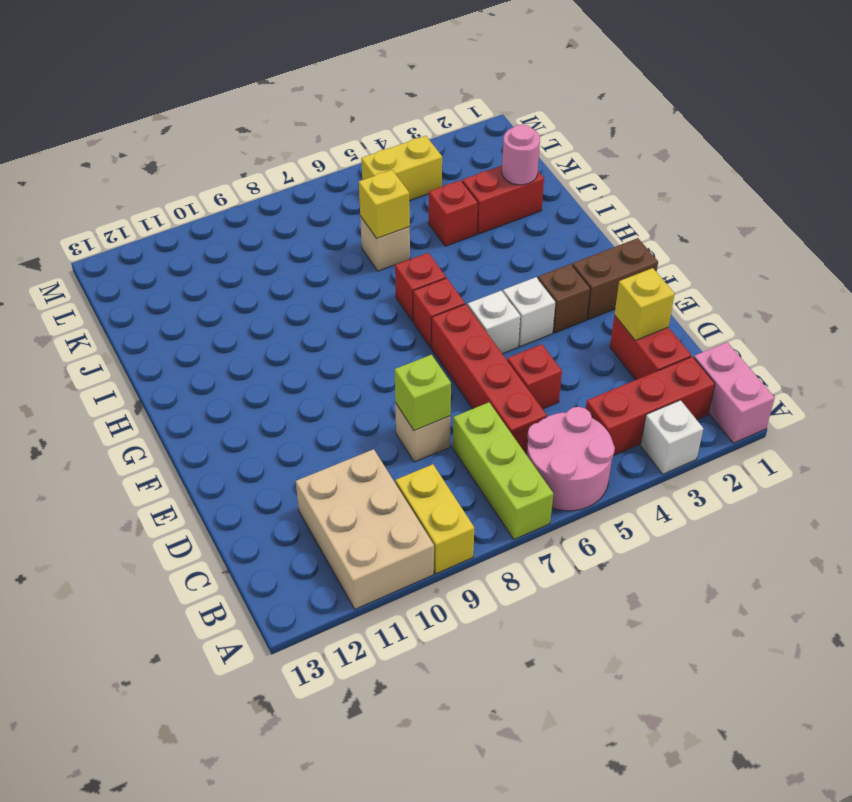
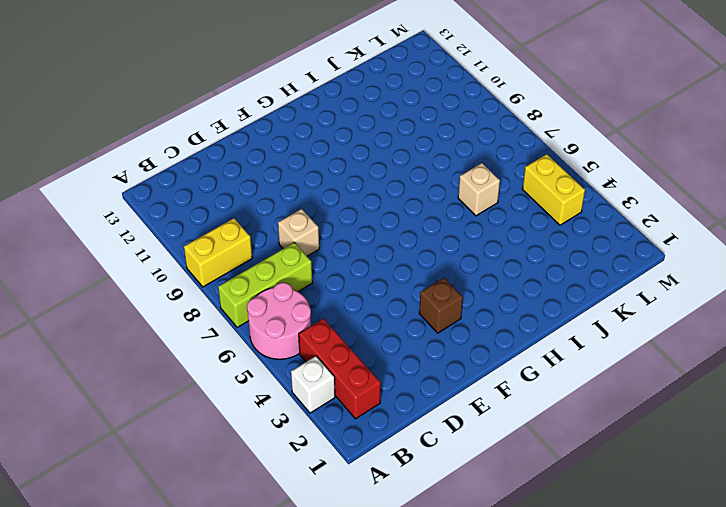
none -> pink brick A1:B1 level 1
none -> tan brick A10:C11 level 1
none -> red brick C2:D2 level 1

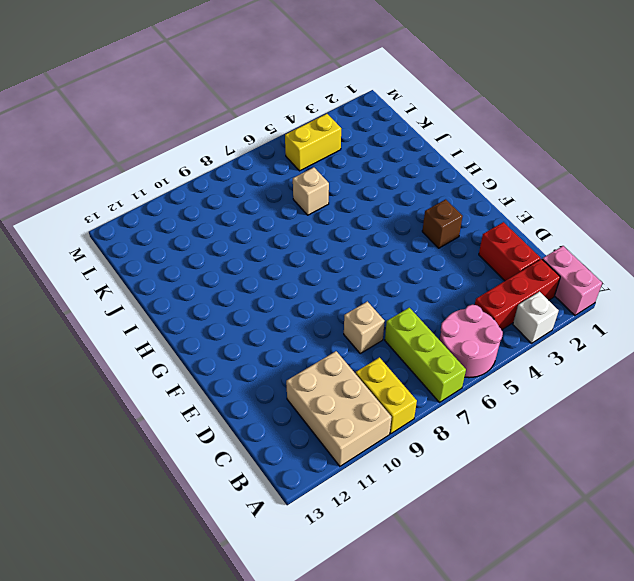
none -> red brick C6:F6 level 1
none -> red brick D5 level 1
none -> brown brick F1:F2 level 1

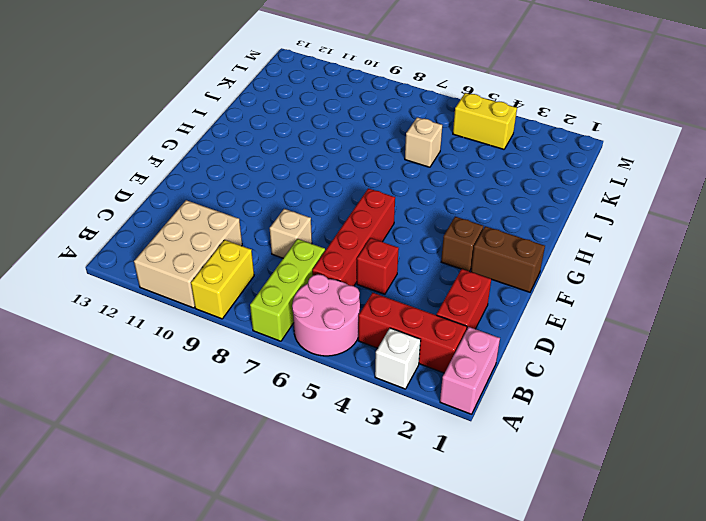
none -> white brick F4 level 1
none -> white brick F5 level 1
none -> red brick G6 level 1

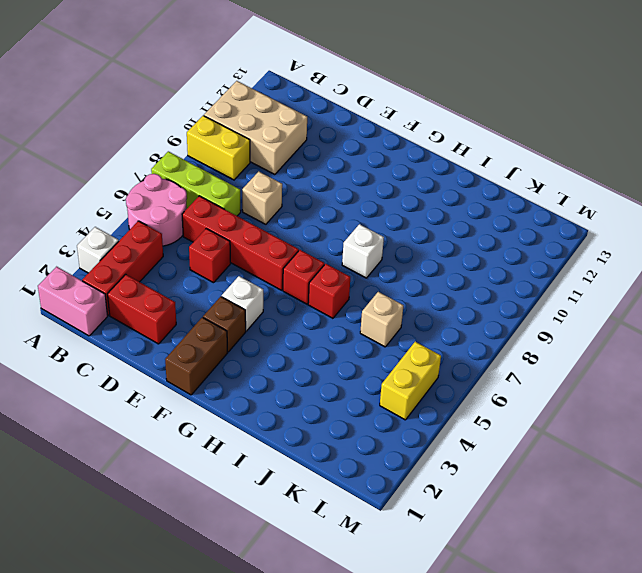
white brick H8 level 1 -> white brick F5 level 1
none -> red brick J2:J3 level 1
none -> red brick J4 level 1
none -> yellow brick D2 level 2

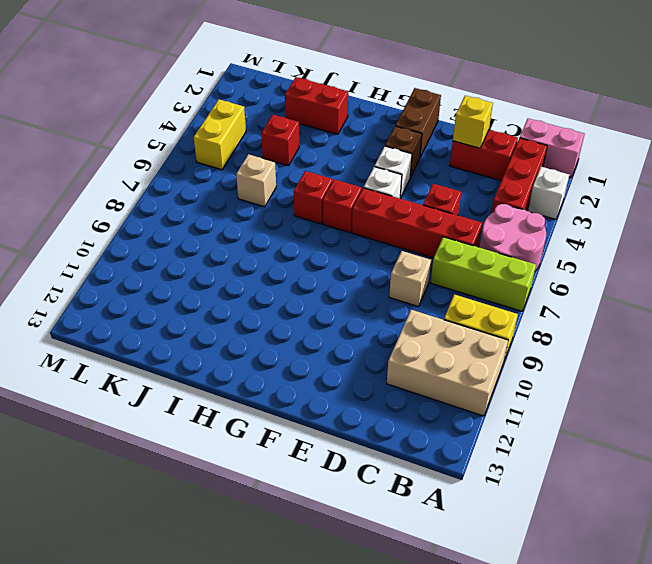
red brick I2:J2 level 1 -> red brick J2:J3 level 1
none -> lime brick D8 level 2
none -> pink round brick J2 level 2
none -> yellow brick J6 level 2

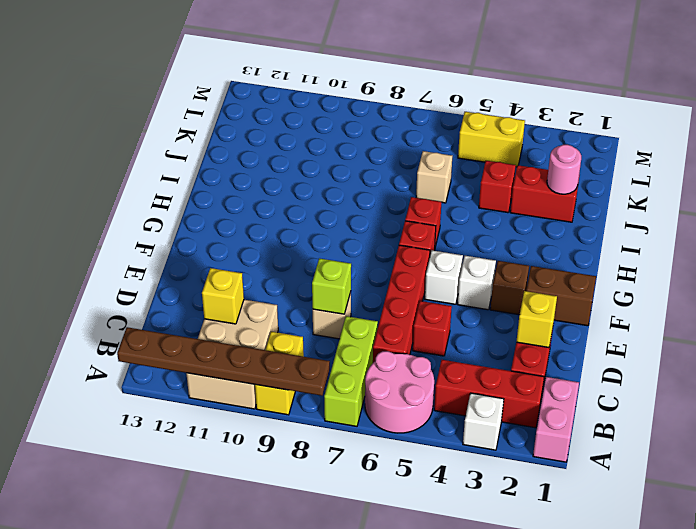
brown plate A8:A13 level 2 -> none
yellow brick C11 level 2 -> yellow brick J6 level 2

